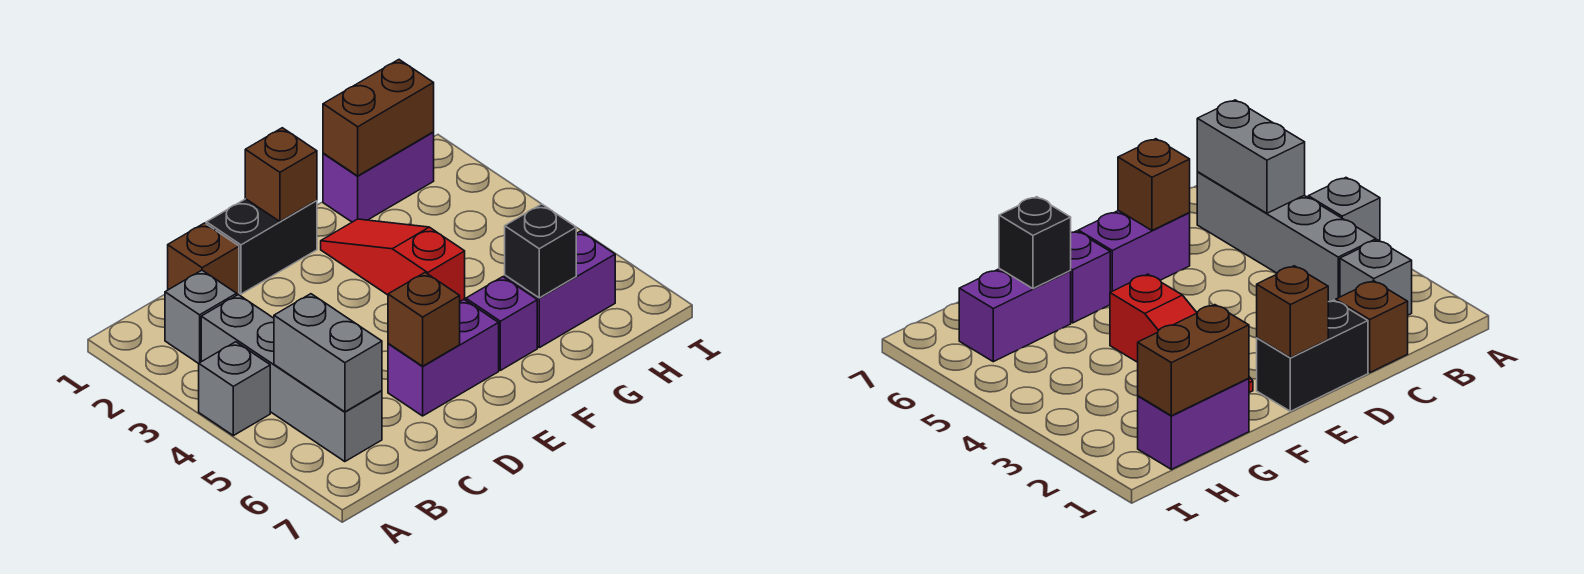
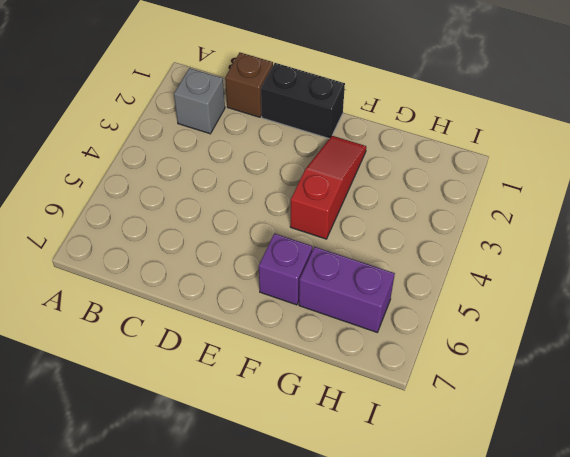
none -> grey brick A4 level 1
none -> grey brick B3:B6 level 1
none -> purple brick D6:E6 level 1

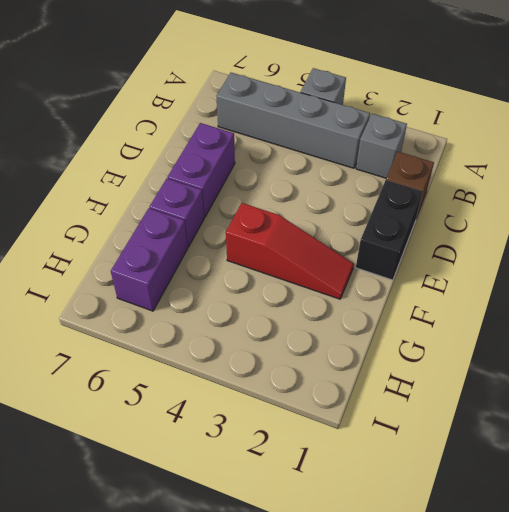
none -> purple brick G1:H1 level 1
none -> grey brick B5:B6 level 2
none -> brown brick D6 level 2

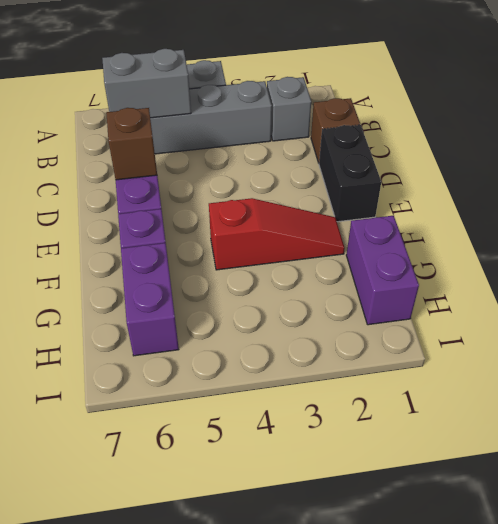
none -> brown brick E1 level 2
none -> brown brick G1:H1 level 2
none -> black brick G6 level 2

